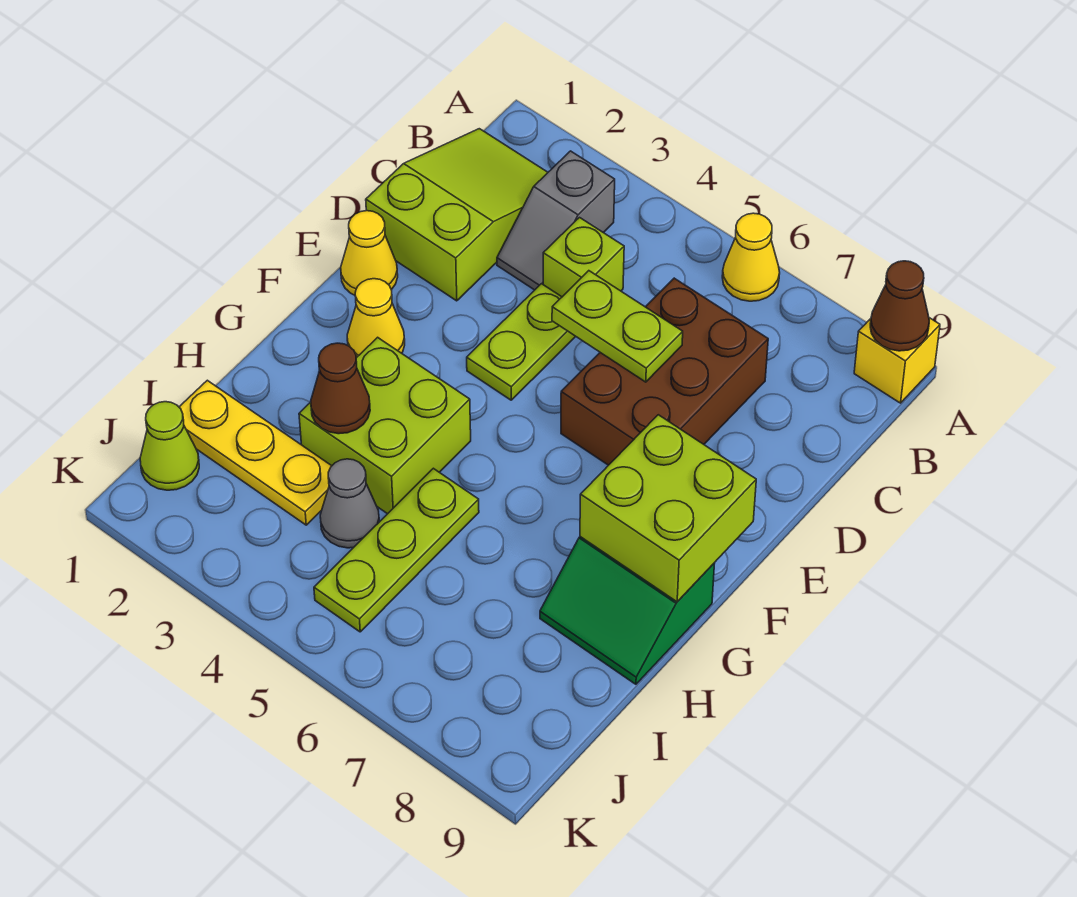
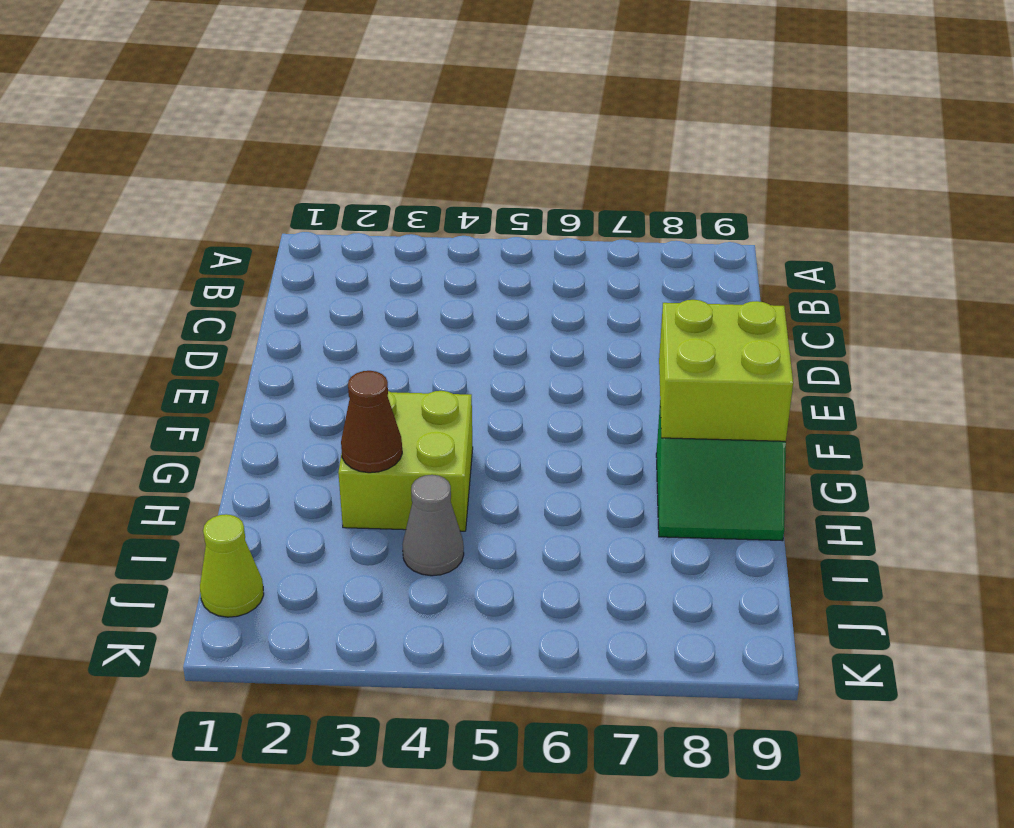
none -> yellow cone A6 level 1
none -> yellow brick A9 level 1
none -> lime slope B1:D2 level 1 top D

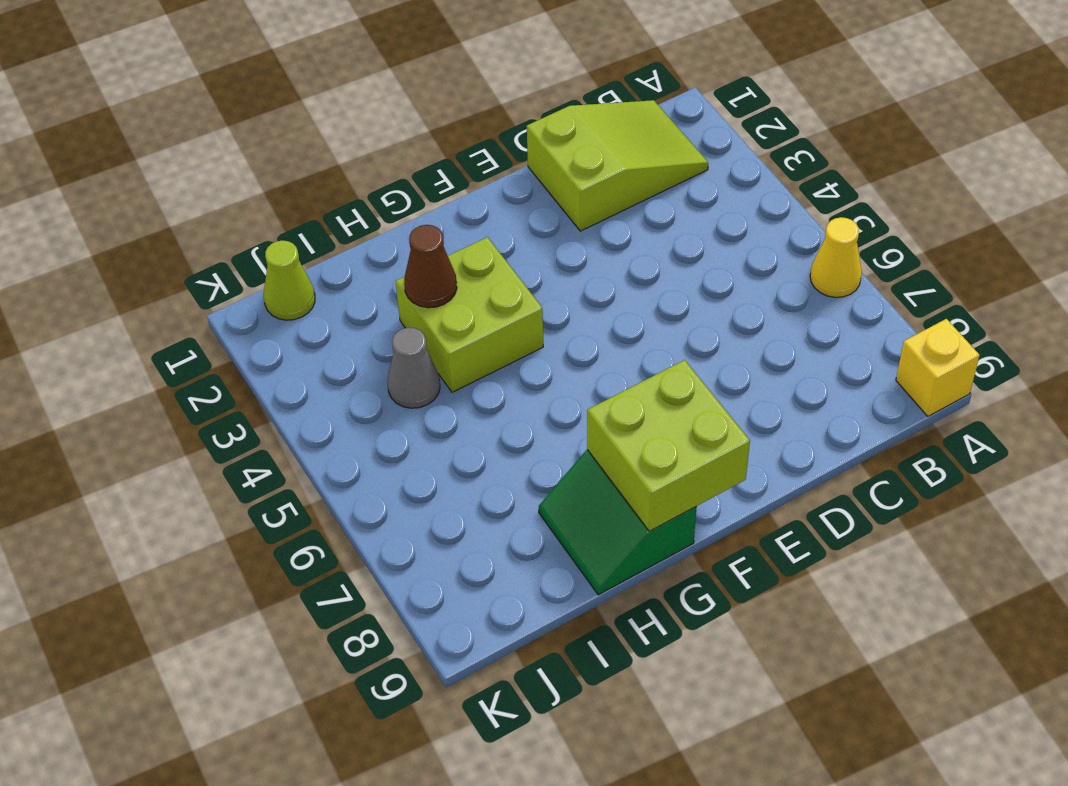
none -> grey slope B3:C3 level 1 top B
none -> lime brick C4 level 1
none -> brown brick C6:E7 level 1

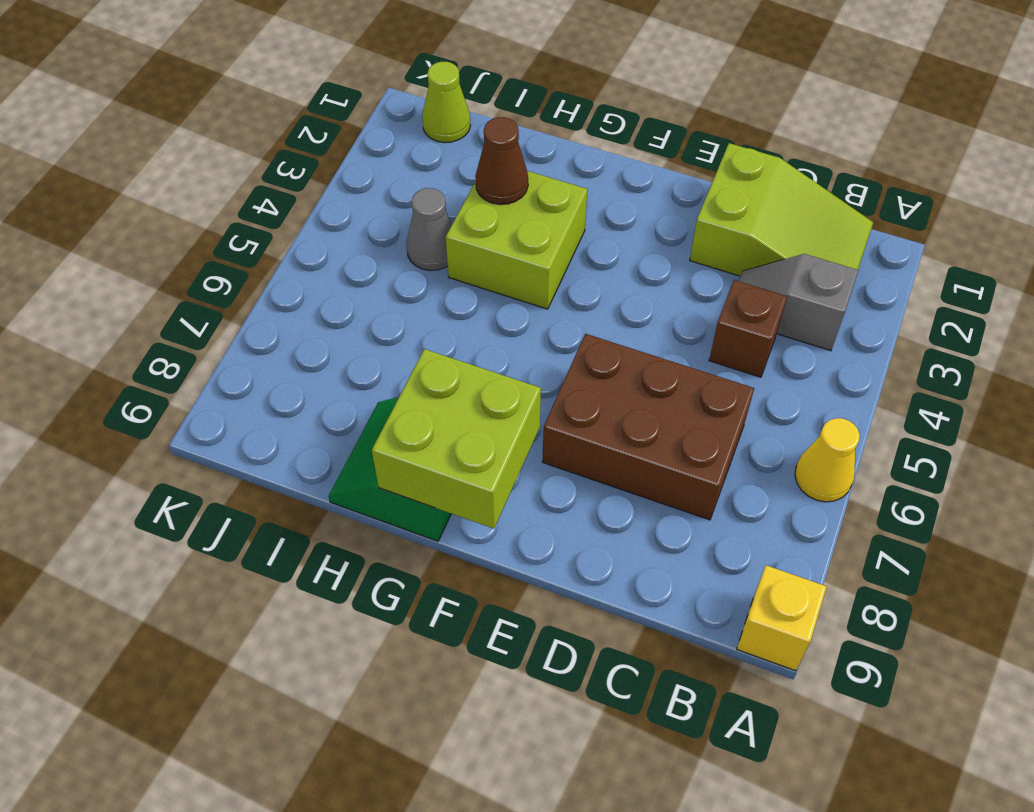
brown brick C4 level 1 -> lime brick C4 level 1
none -> lime plate D4:E4 level 1
none -> yellow cone E1 level 1
none -> yellow cone F2 level 1

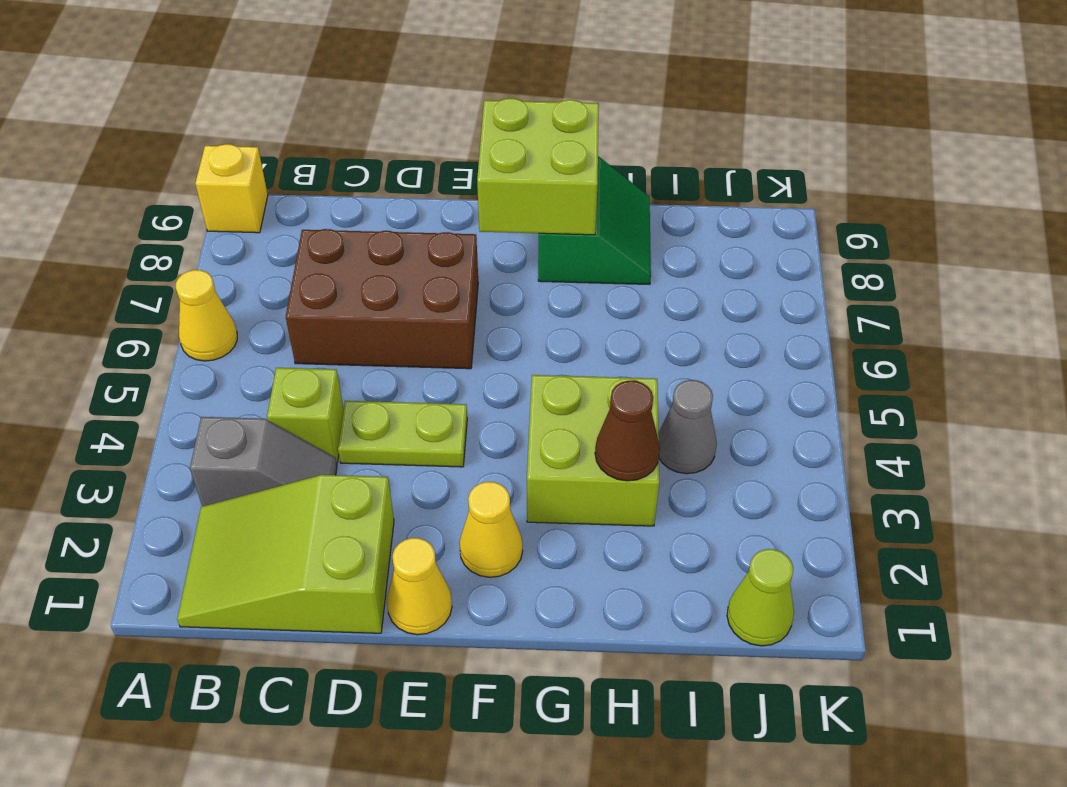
none -> lime plate H5:J5 level 1
none -> yellow plate I1:I3 level 1
none -> brown cone A9 level 2

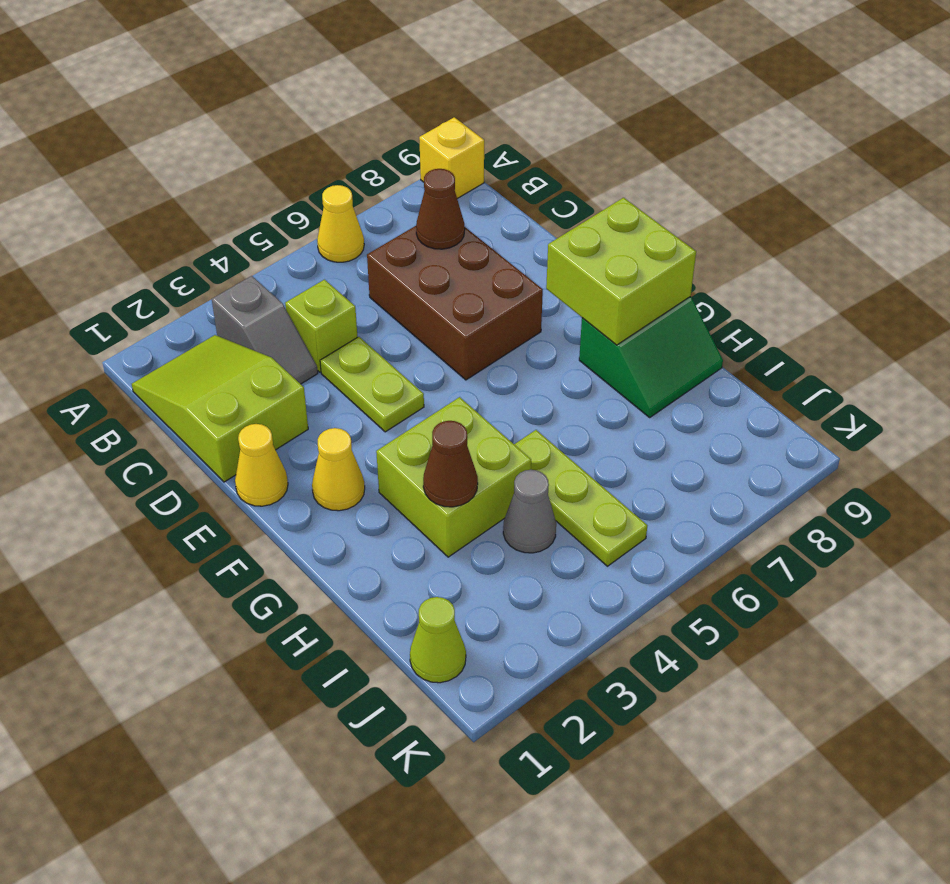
brown cone C7 level 2 -> brown cone A9 level 2
none -> yellow plate I1:I3 level 1
none -> lime plate D5:D6 level 2

